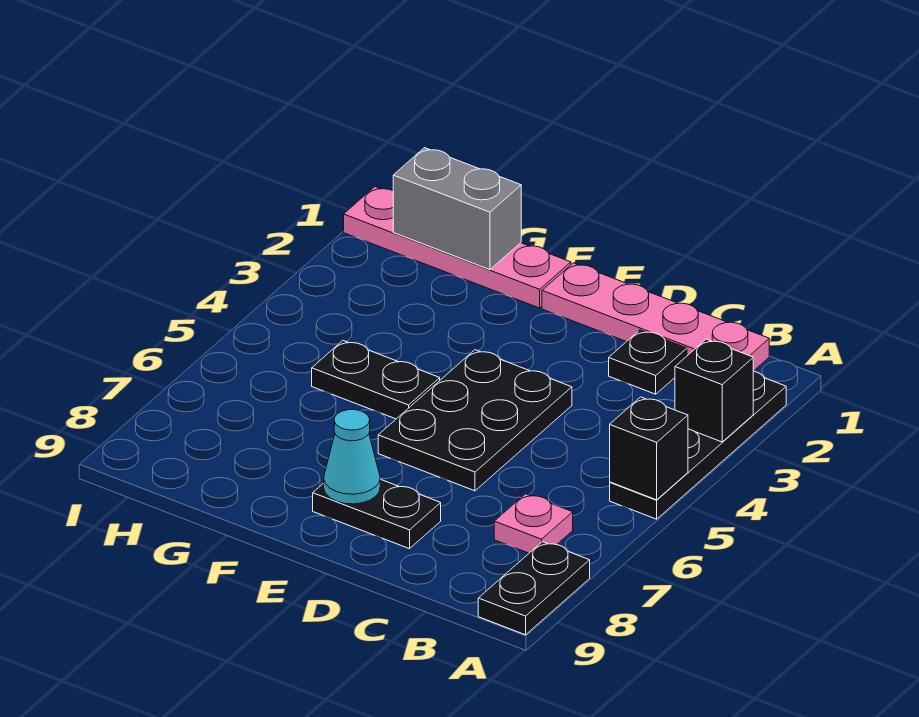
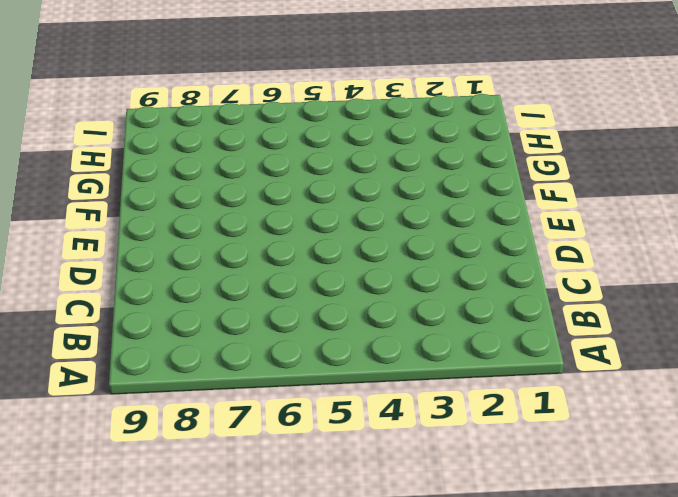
none -> black plate A2:A5 level 1
none -> black plate A8:A9 level 1
none -> pink plate B1:E1 level 1

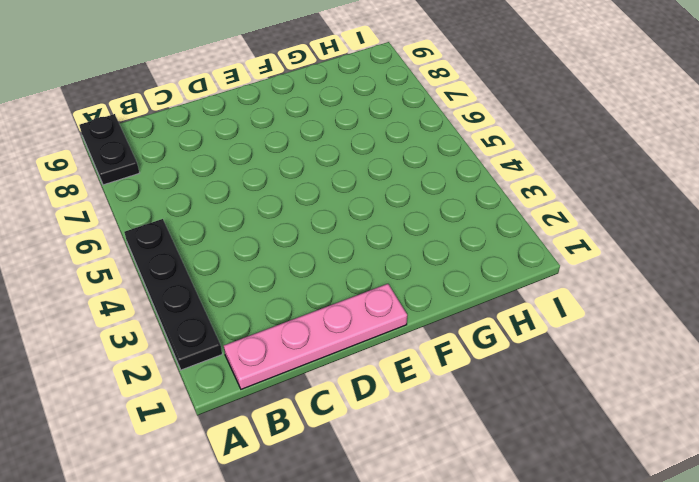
none -> pink plate B7 level 1
none -> black plate C2 level 1
none -> black plate D4:E6 level 1

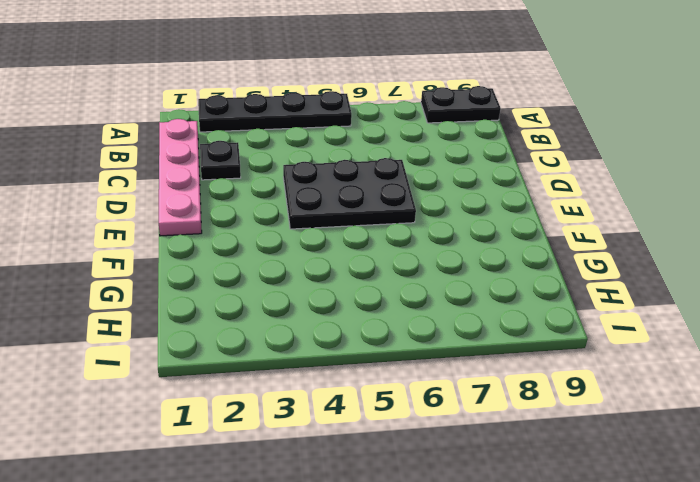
none -> pink plate B7 level 1
none -> black plate D8:E8 level 1
none -> pink plate F1:I1 level 1

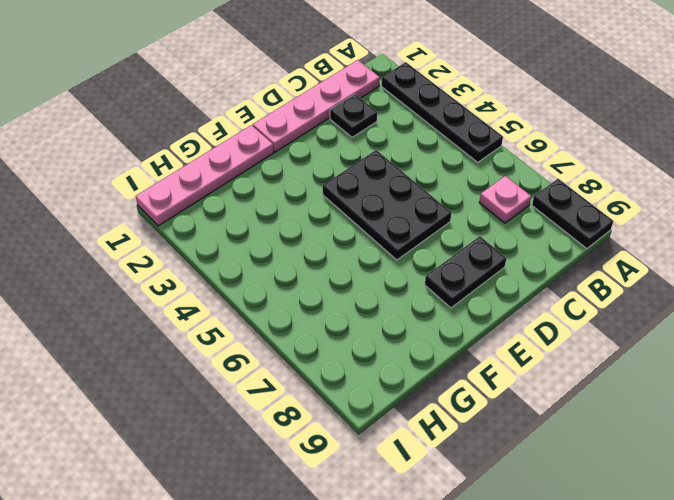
none -> black plate F5:G5 level 1
none -> black brick A3 level 2
none -> black brick A5 level 2

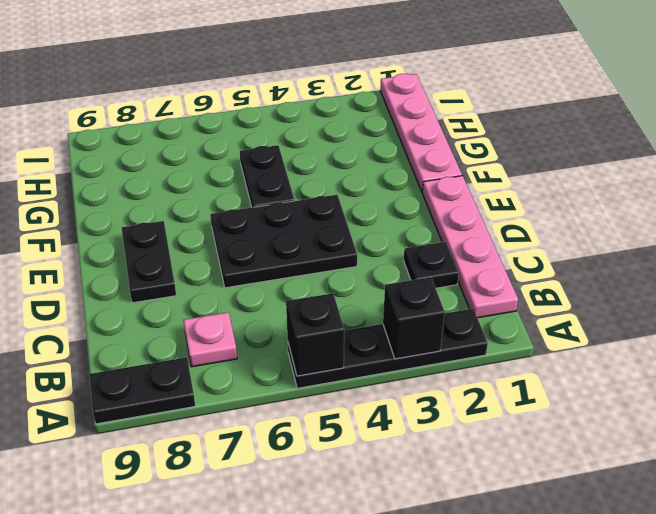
none -> cyan cone E8 level 2
none -> grey brick G1:H1 level 2

